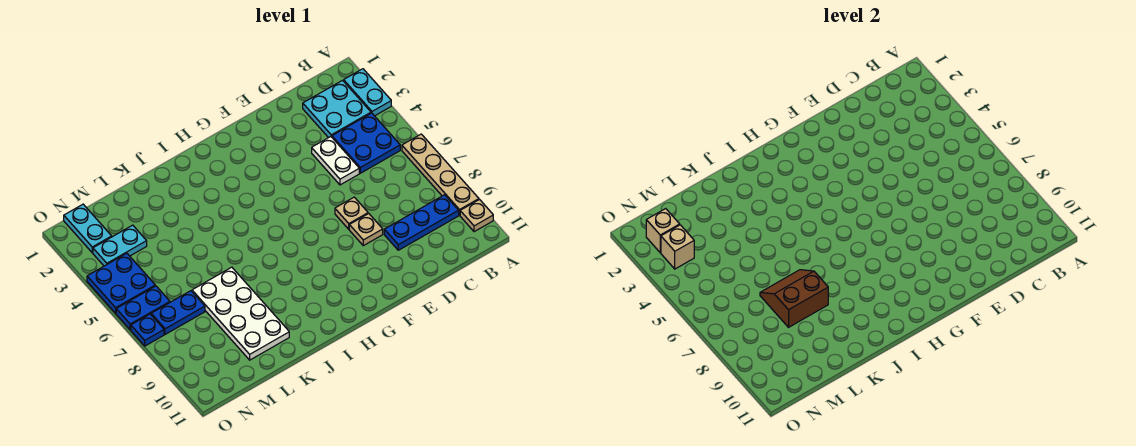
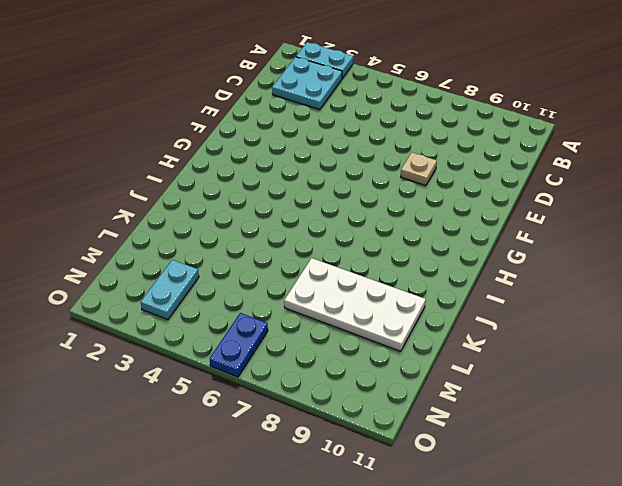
none -> tan plate A6:A9 level 1
none -> tan plate A10 level 1
none -> blue plate B4:C5 level 1

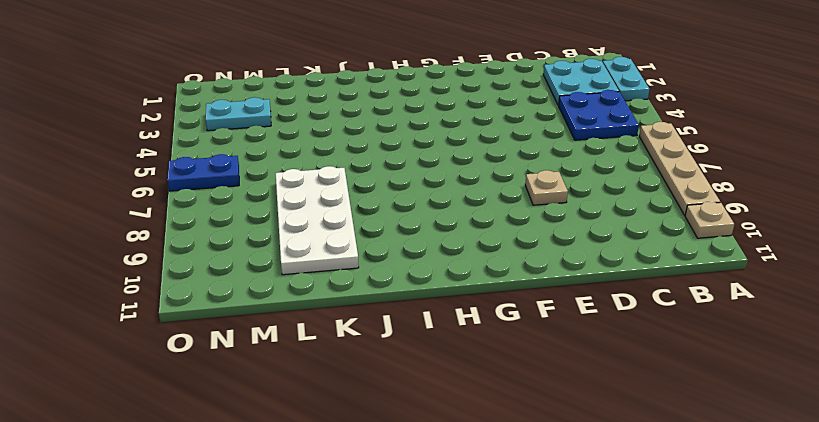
none -> blue plate B9:D9 level 1
none -> white plate D4:D5 level 1
none -> tan plate E7 level 1

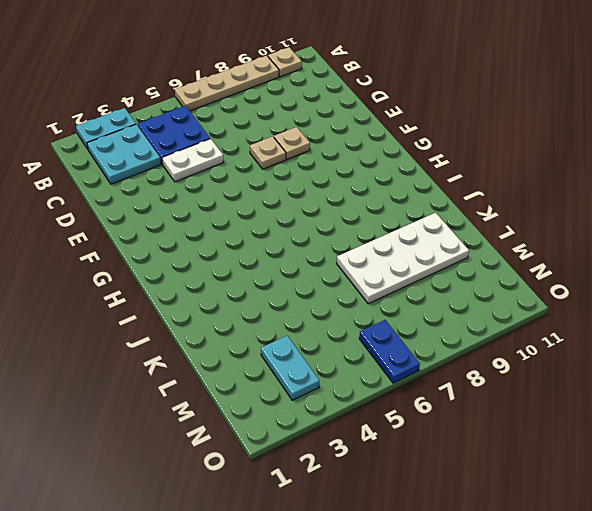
none -> blue plate B9:D9 level 1
none -> blue plate M7:N7 level 1
none -> cyan plate N1:N2 level 1

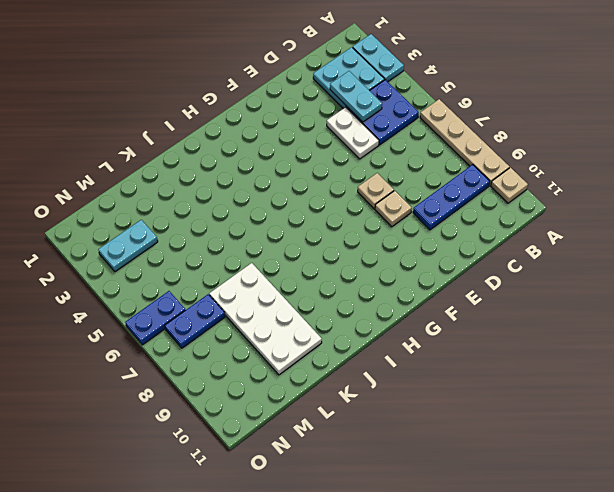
cyan plate C3:C4 level 2 -> cyan plate N1:N2 level 1
none -> blue plate N4:O5 level 1
none -> blue plate O7 level 1
none -> brown slope K7:L8 level 2 top 8

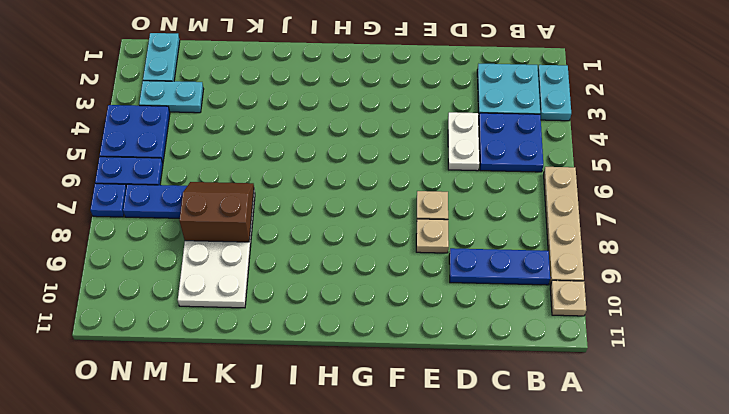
none -> tan brick N2 level 2
none -> tan brick N3 level 2

